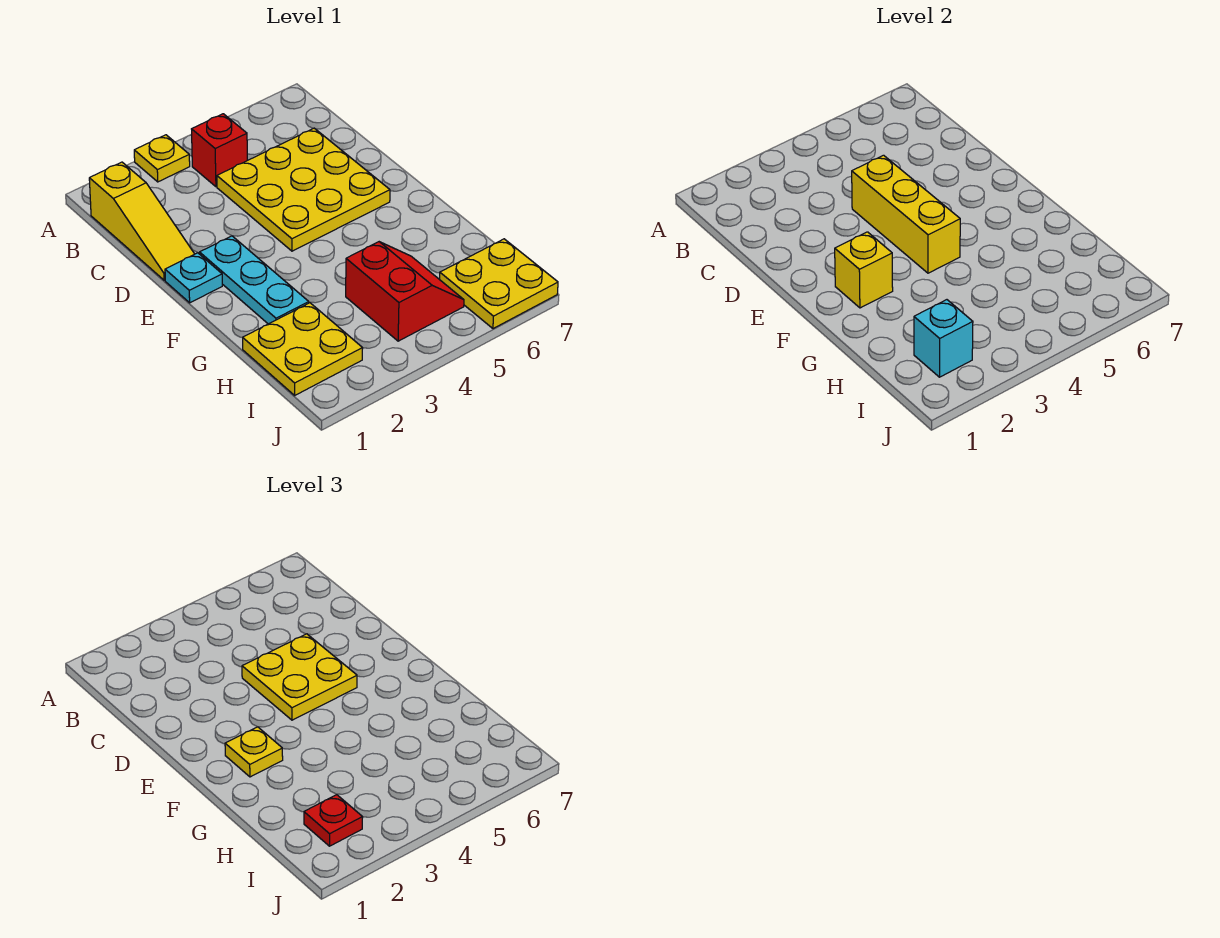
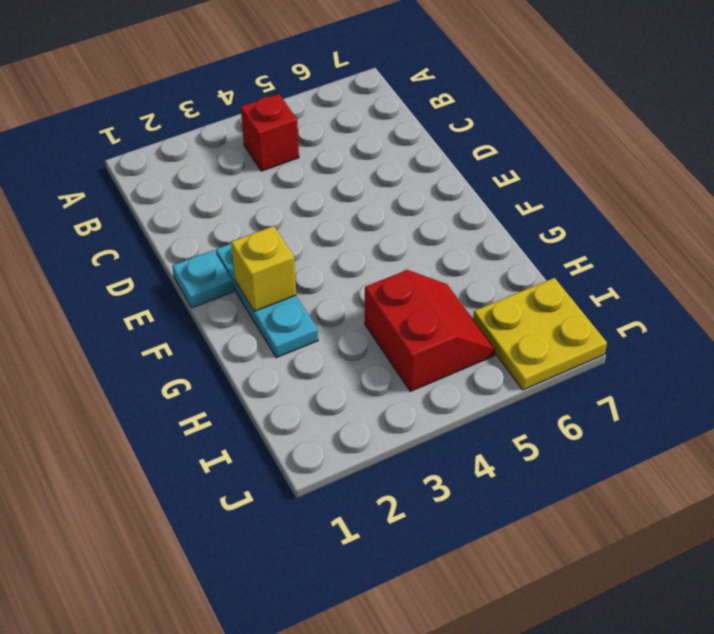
none -> yellow plate A3 level 1
none -> yellow slope B1:D1 level 1 top B
none -> yellow plate C4:E6 level 1

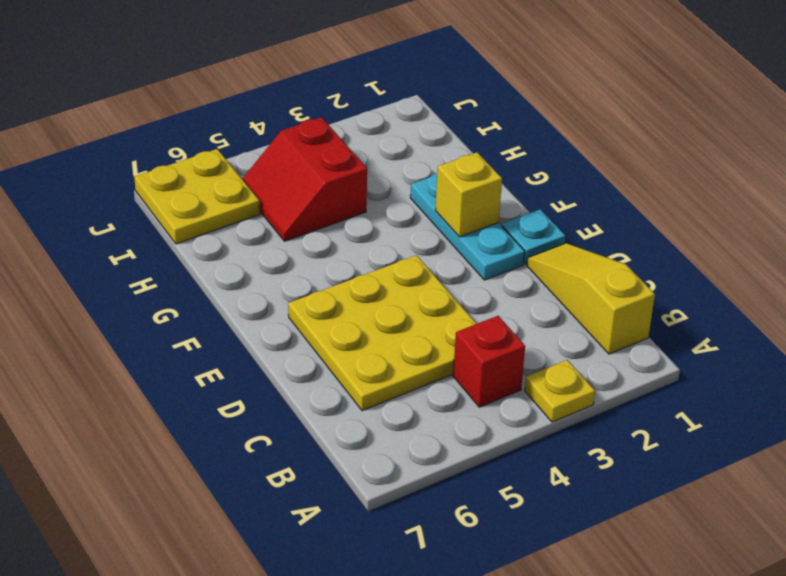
none -> yellow plate H1:I2 level 1
none -> yellow brick D4:F4 level 2
none -> cyan brick I2 level 2

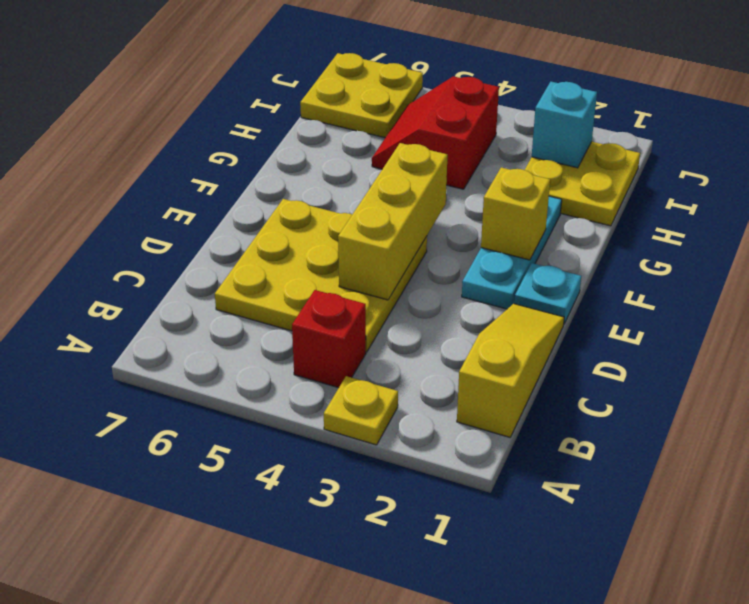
none -> yellow plate D4:E5 level 3
none -> yellow plate F2 level 3
none -> red plate I2 level 3

